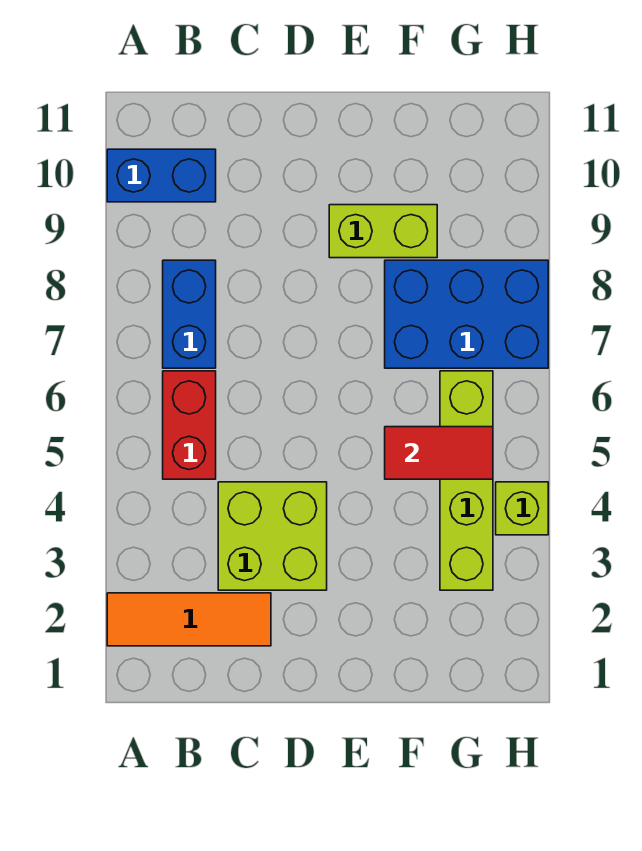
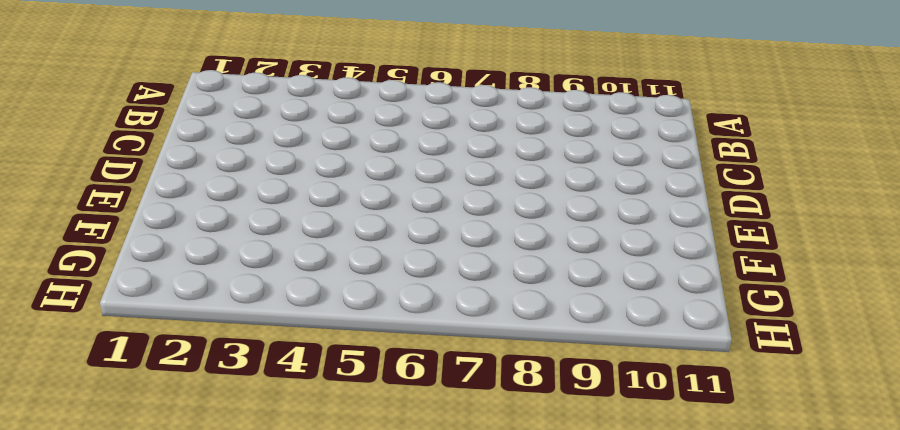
none -> orange tile A2:C2 level 1
none -> blue brick A10:B10 level 1

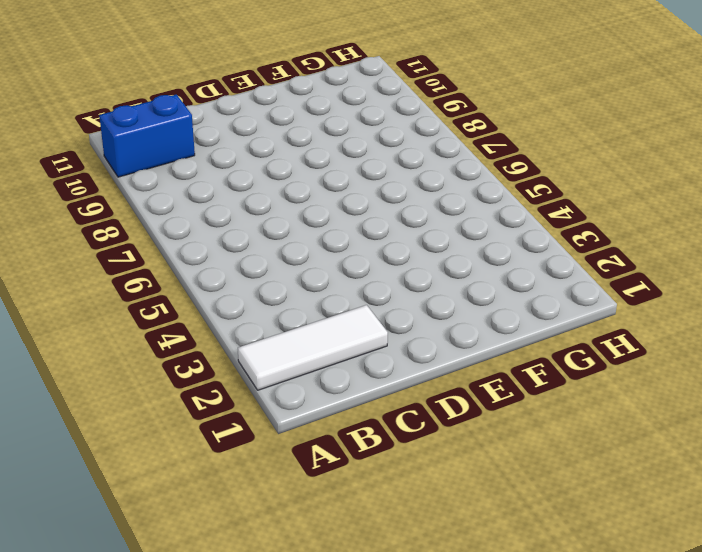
white tile A2:C2 level 1 -> orange tile A2:C2 level 1
none -> red brick B5:B6 level 1
none -> blue brick B7:B8 level 1

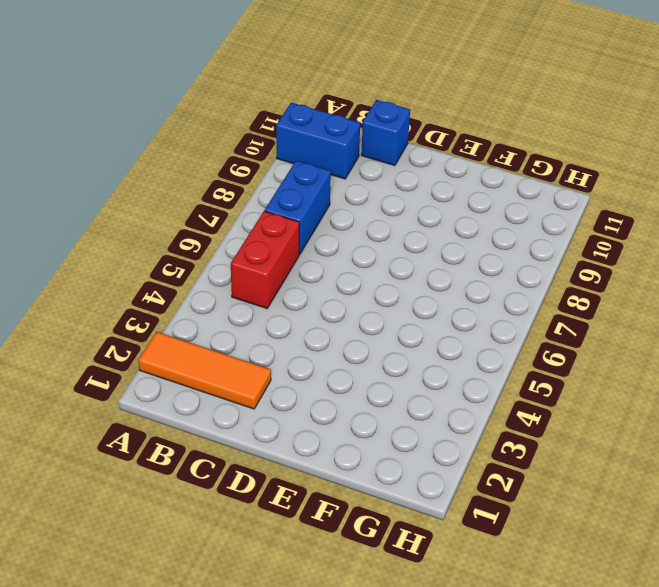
blue brick C11 level 1 -> none
none -> lime brick C3:D4 level 1
none -> lime brick E9:F9 level 1

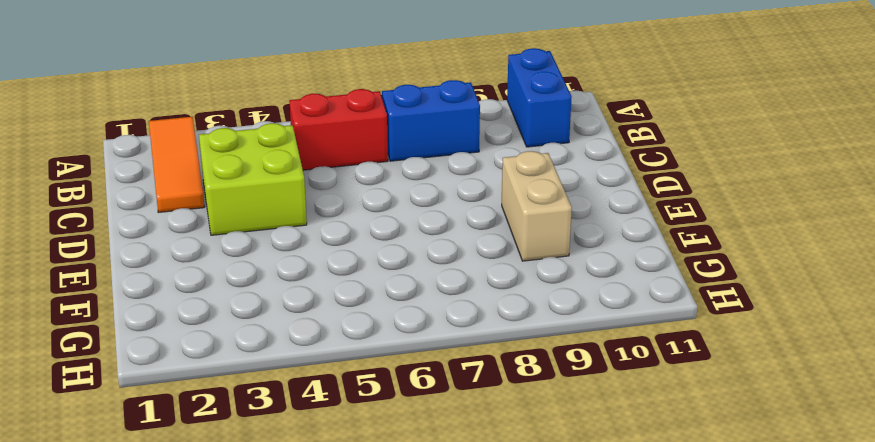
tan brick E9:F9 level 1 -> lime brick E9:F9 level 1
none -> blue brick F7:H8 level 1
none -> lime brick G3:G6 level 1

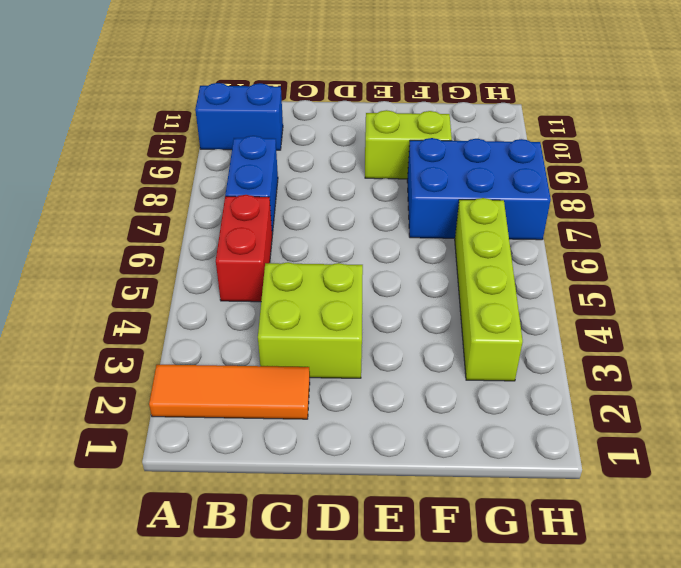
none -> lime brick H4 level 1
none -> red tile F5:G5 level 2

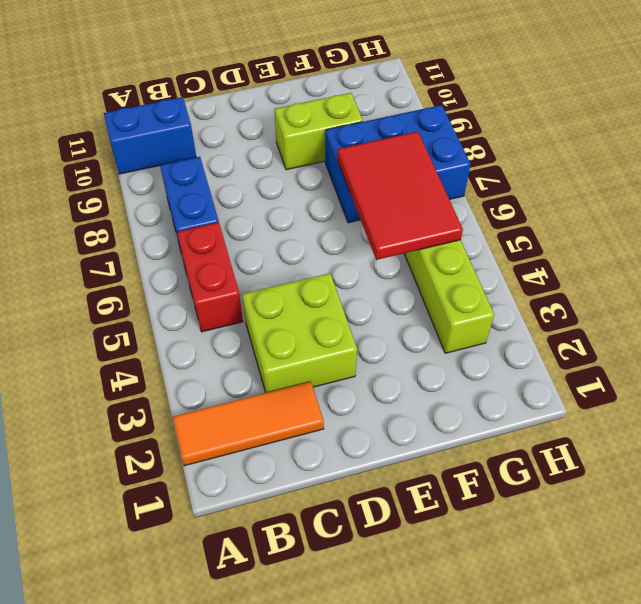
red tile F5:G7 level 2 -> red tile F5:G5 level 2
none -> lime brick H4 level 1

